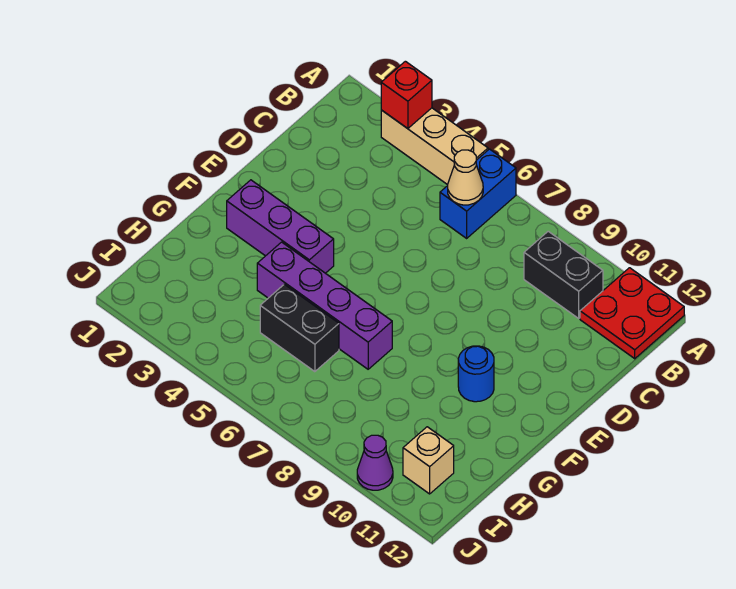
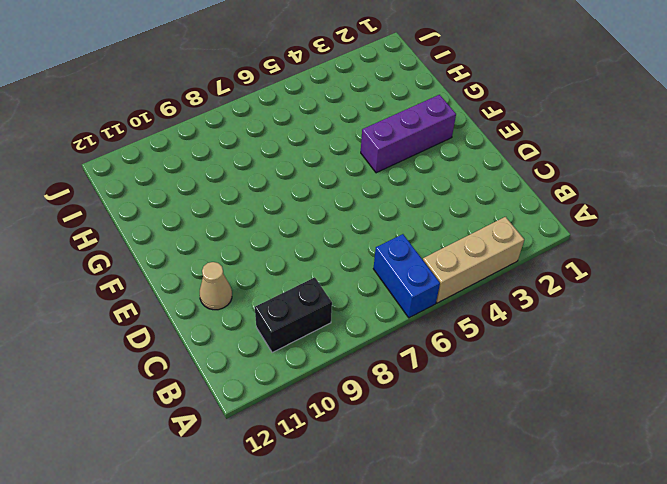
tan cone D11 level 1 -> tan cone B6 level 2
none -> red plate A11:B12 level 1
none -> blue round brick F10 level 1
none -> purple brick G4:G7 level 1

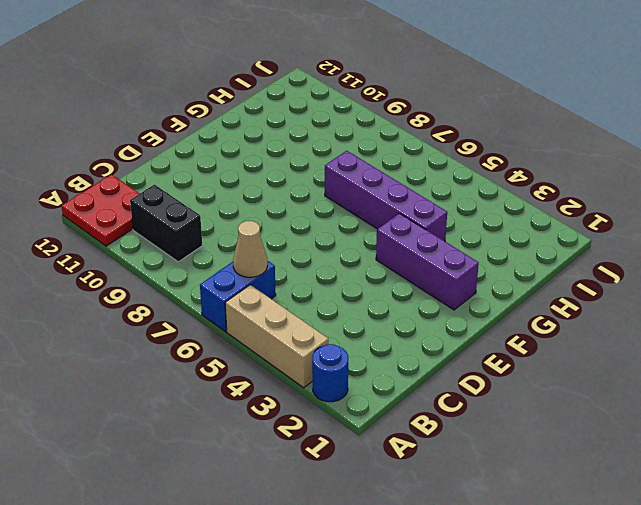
blue round brick A2 level 1 -> blue round brick F10 level 1
none -> black brick H5:H6 level 1
none -> tan brick I11 level 1
none -> purple cone J10 level 1

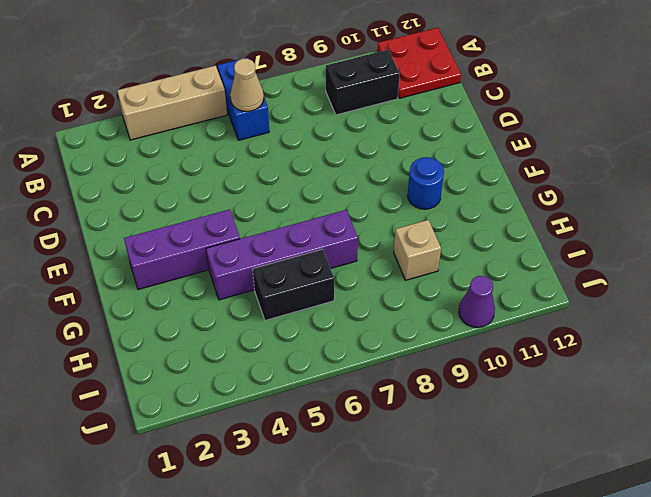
tan brick H9 level 1 -> tan brick I11 level 1
none -> red brick A3 level 2

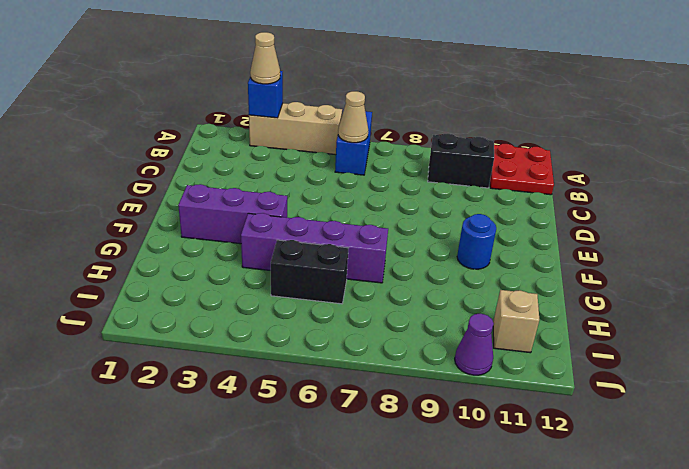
blue brick A3 level 2 -> red brick A3 level 2
tan cone A3 level 3 -> none

